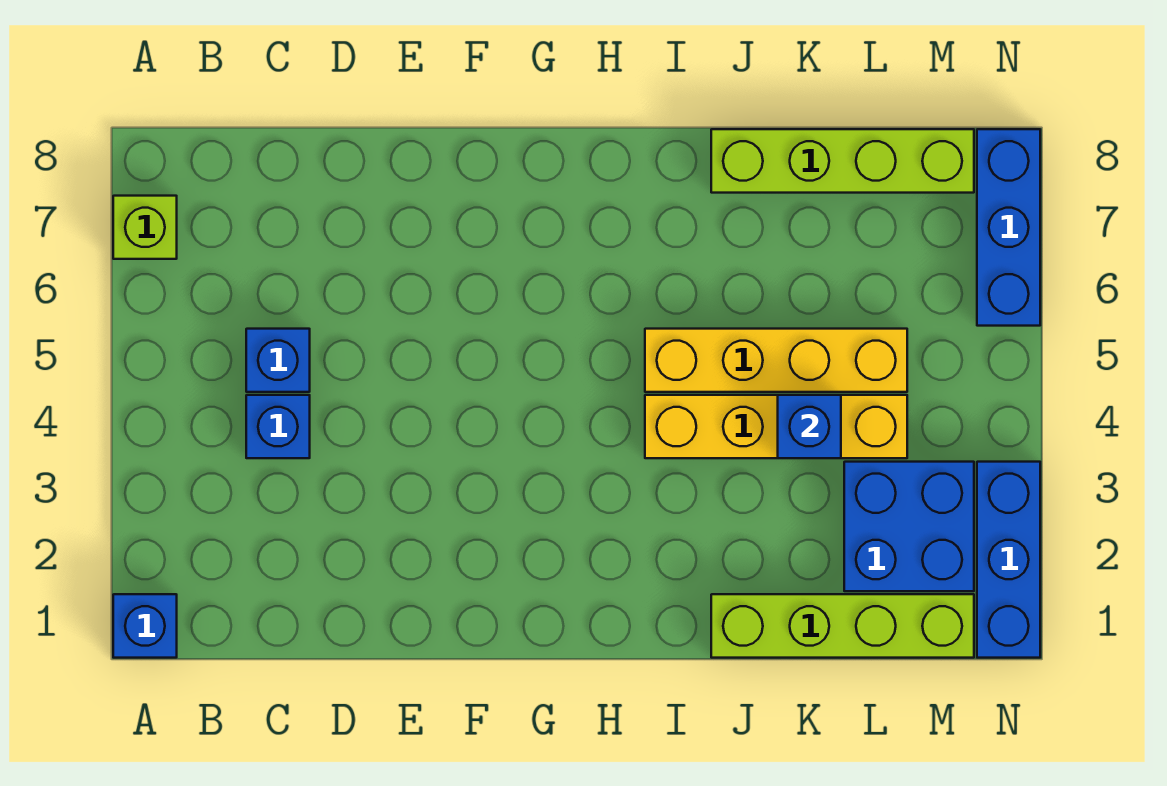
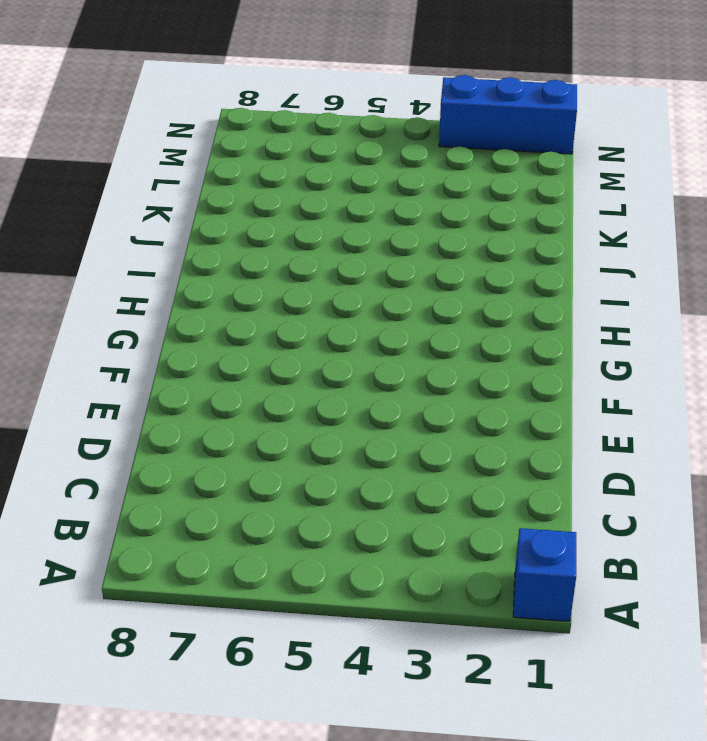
none -> lime brick A7 level 1
none -> blue brick C4 level 1
none -> blue brick C5 level 1

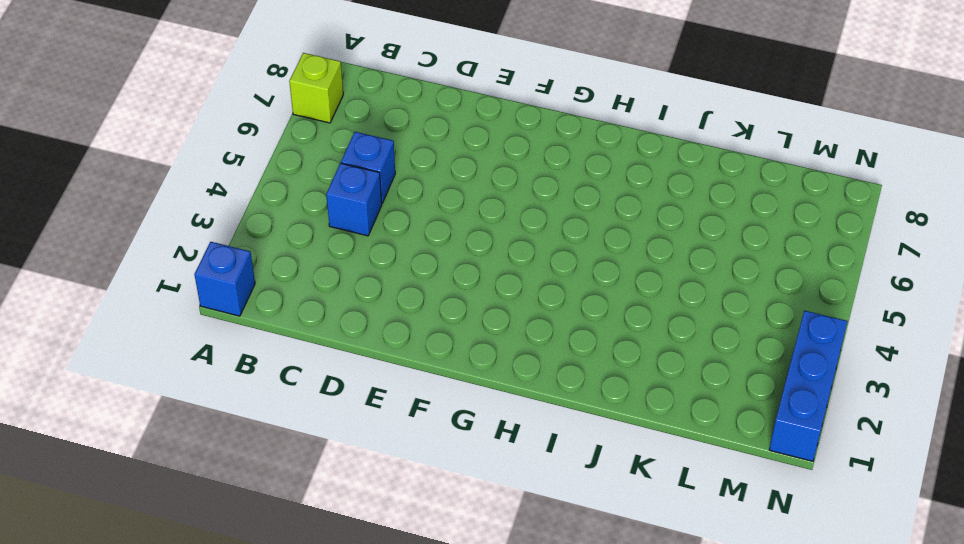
none -> yellow brick I4:L4 level 1
none -> yellow brick I5:L5 level 1
none -> lime brick J1:M1 level 1

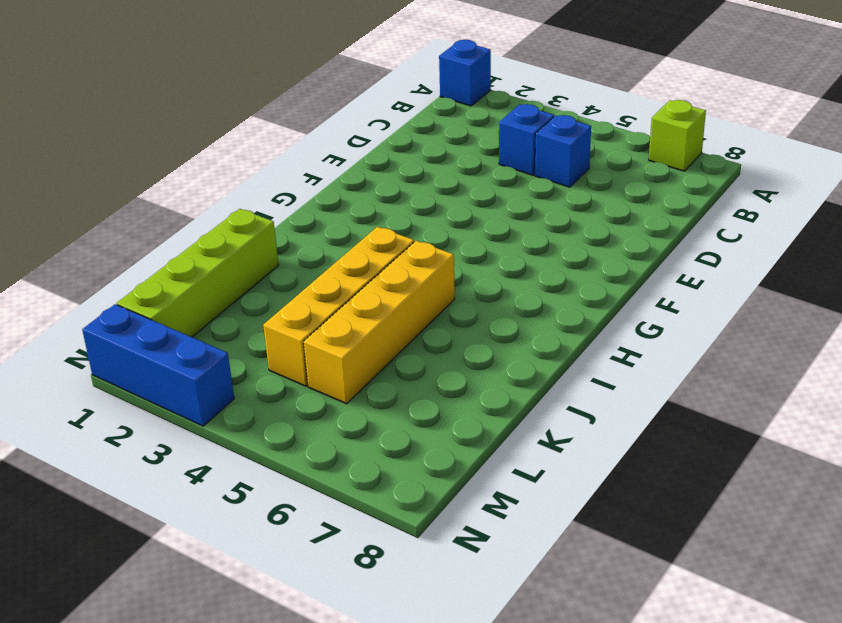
none -> lime brick J8:M8 level 1
none -> blue brick L2:M3 level 1
none -> blue brick N6:N8 level 1

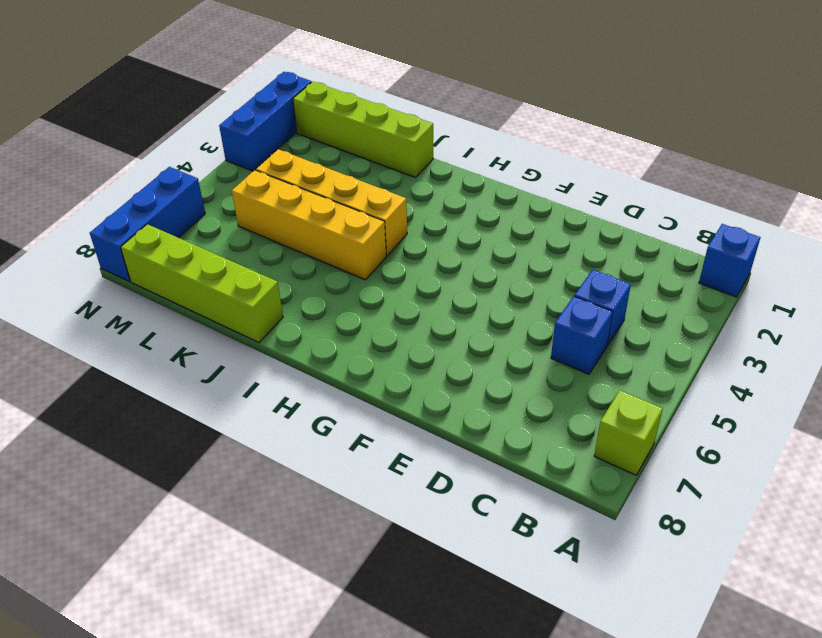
none -> blue brick L2:M3 level 1
none -> blue brick K4 level 2

